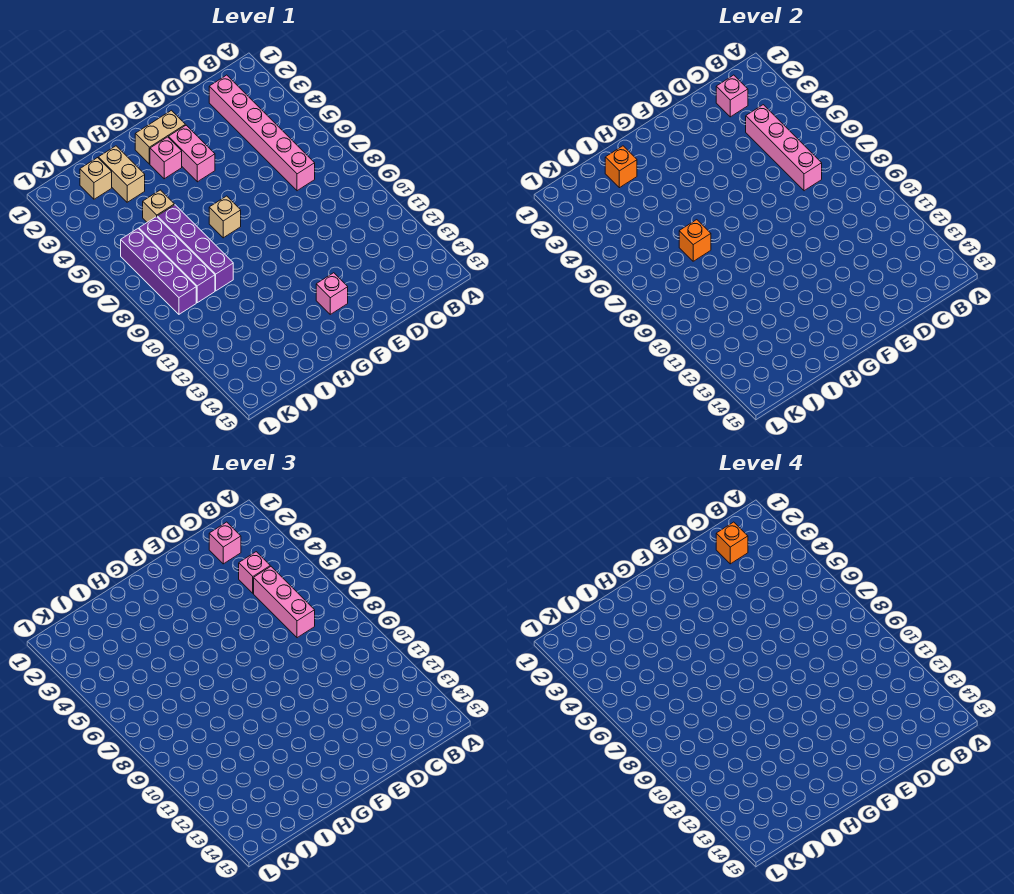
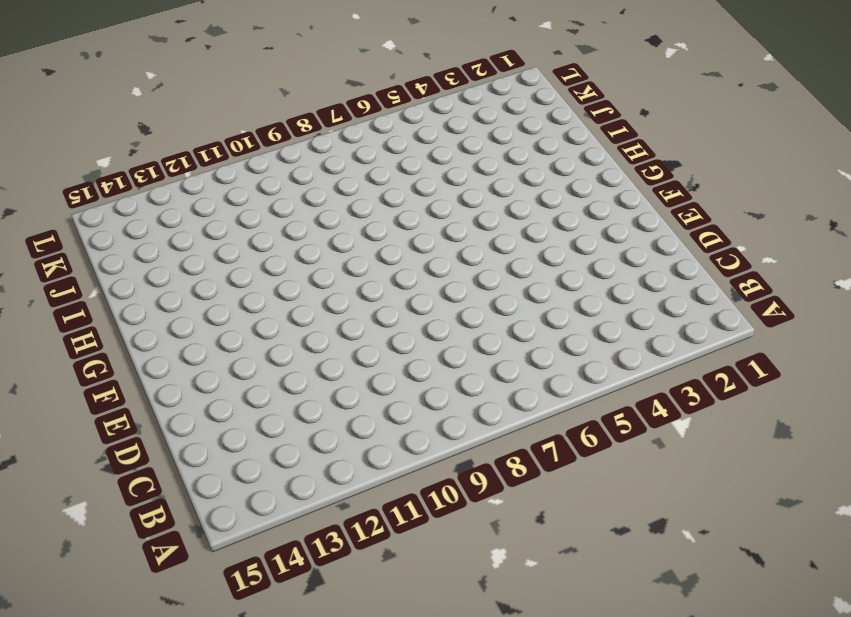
none -> pink brick C2:C7 level 1
none -> tan brick F2:G2 level 1
none -> pink brick F3:F4 level 1

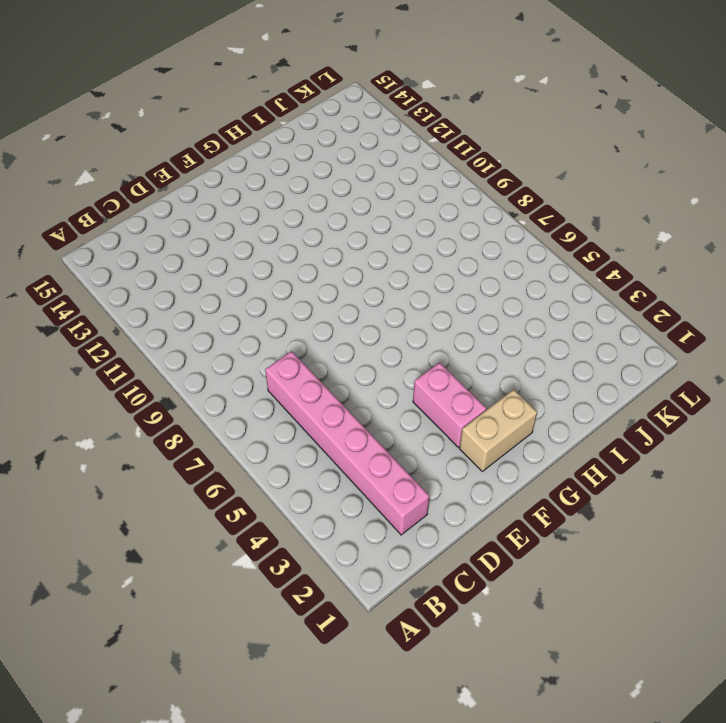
none -> pink brick F13 level 1
none -> pink brick G3 level 1
none -> tan brick G7 level 1

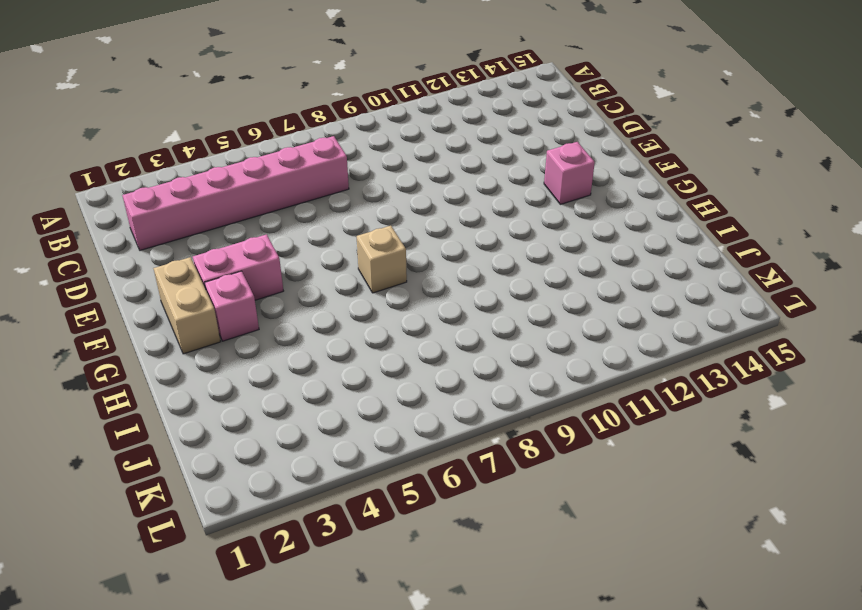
none -> tan brick I2:I3 level 1
none -> tan brick I5 level 1
none -> purple brick I6:I9 level 1

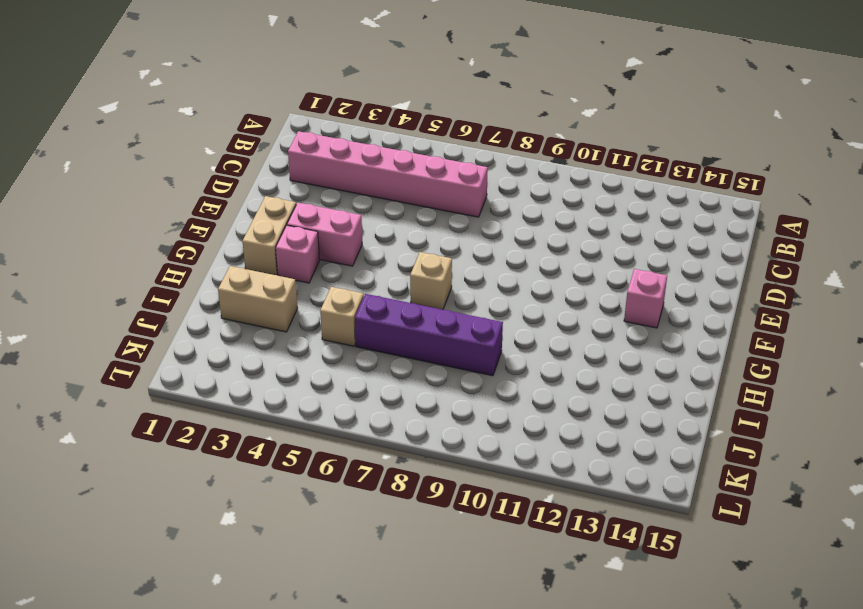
none -> tan brick J2 level 1
none -> purple brick J6:J9 level 1
none -> purple brick K6:K9 level 1

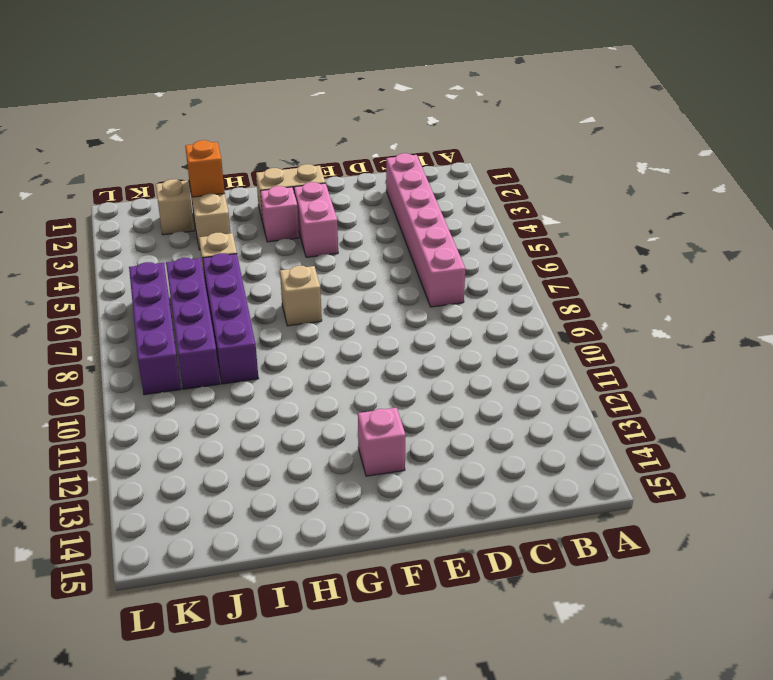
none -> pink brick C2 level 2
none -> pink brick C4:C7 level 2
none -> orange brick I7 level 2

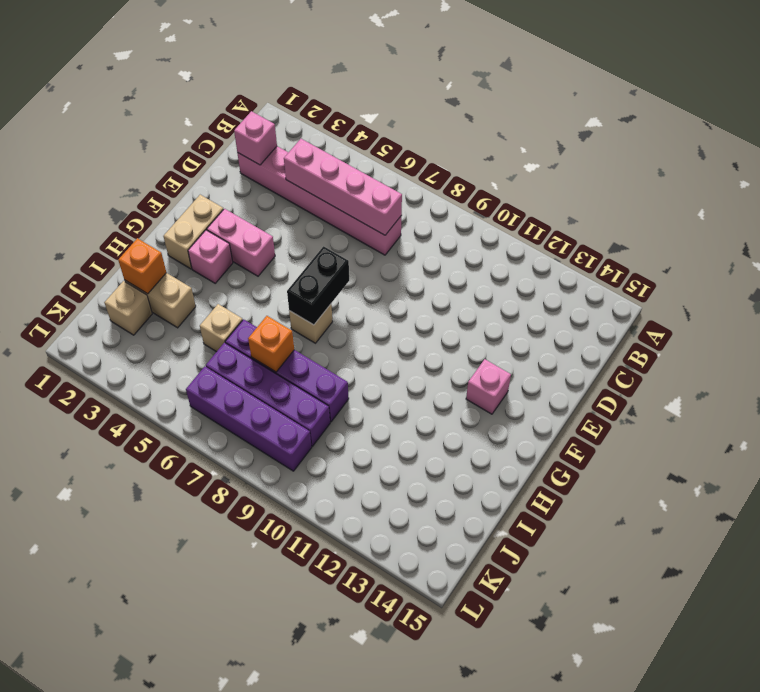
black brick F7:G7 level 2 -> none
none -> pink brick C2 level 3
none -> pink brick C4 level 3
none -> pink brick C5:C7 level 3

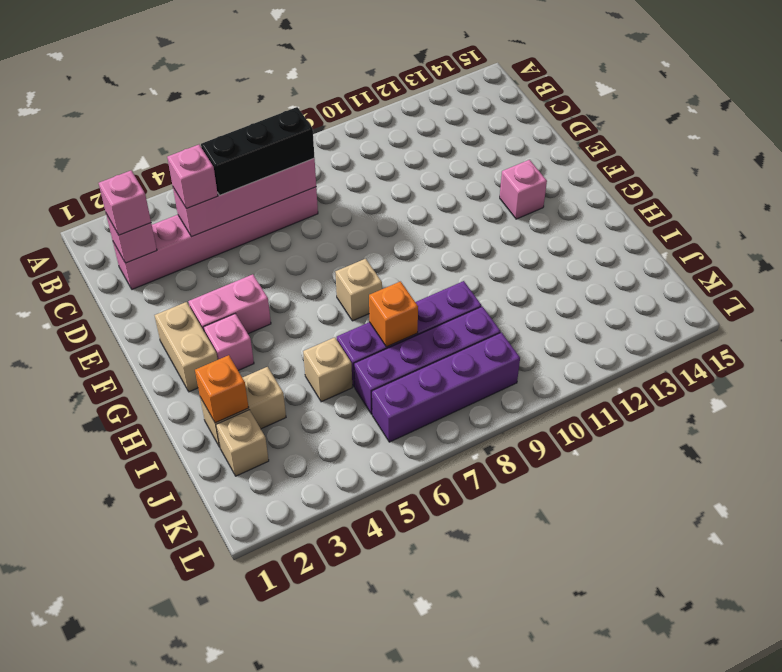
black brick C5:C7 level 3 -> pink brick C5:C7 level 3
none -> orange brick C2 level 4

